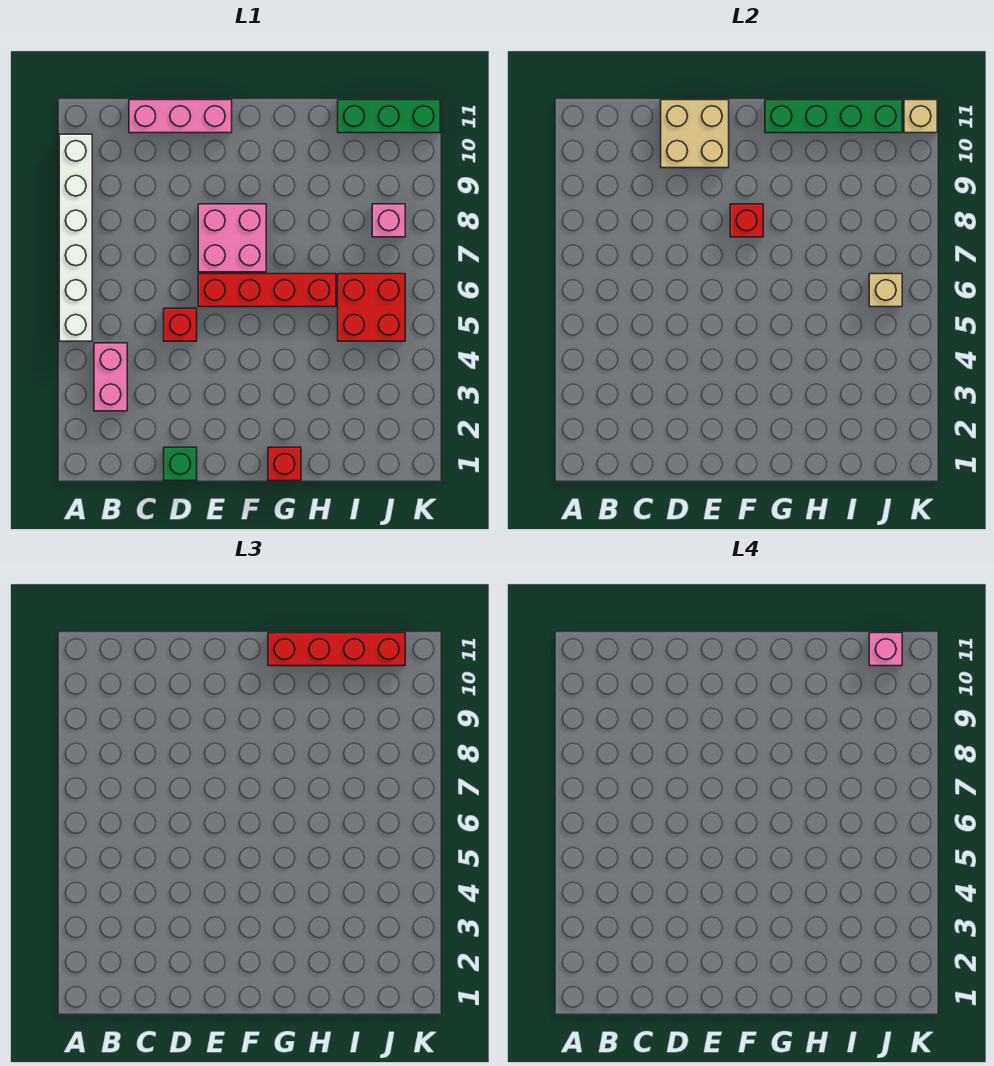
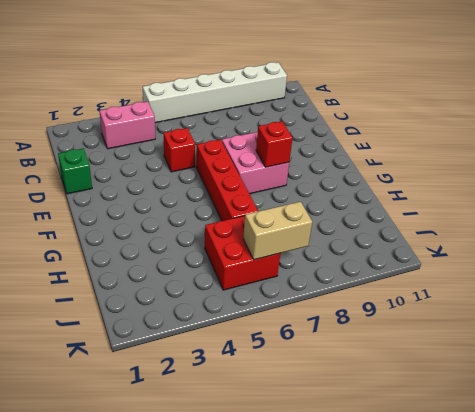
tan brick J6:J7 level 2 -> tan brick J6 level 2
none -> pink brick C11:E11 level 1
none -> red brick G1 level 1
none -> green brick I11:K11 level 1

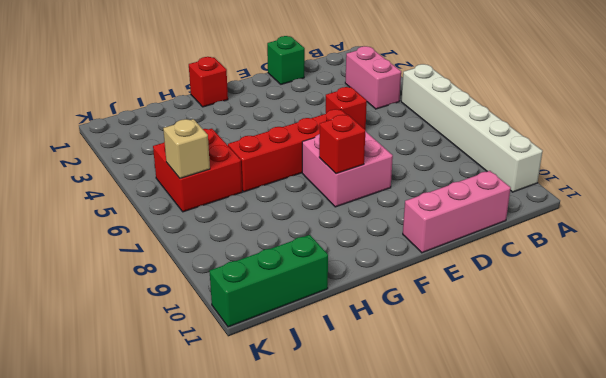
none -> pink brick J8 level 1
none -> tan brick D10:E11 level 2
none -> green brick G11:J11 level 2

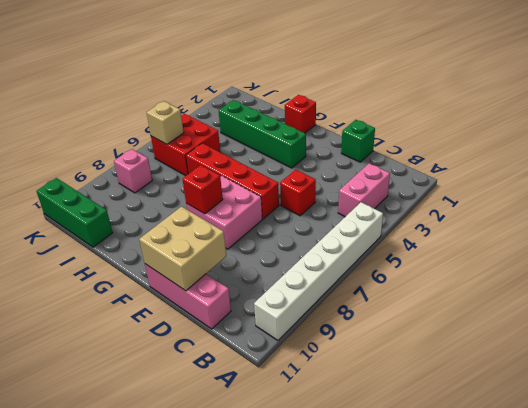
green brick F3:I3 level 1 -> green brick G11:J11 level 2
none -> tan brick K11 level 2
none -> red brick G11:J11 level 3
none -> pink brick J11 level 4

